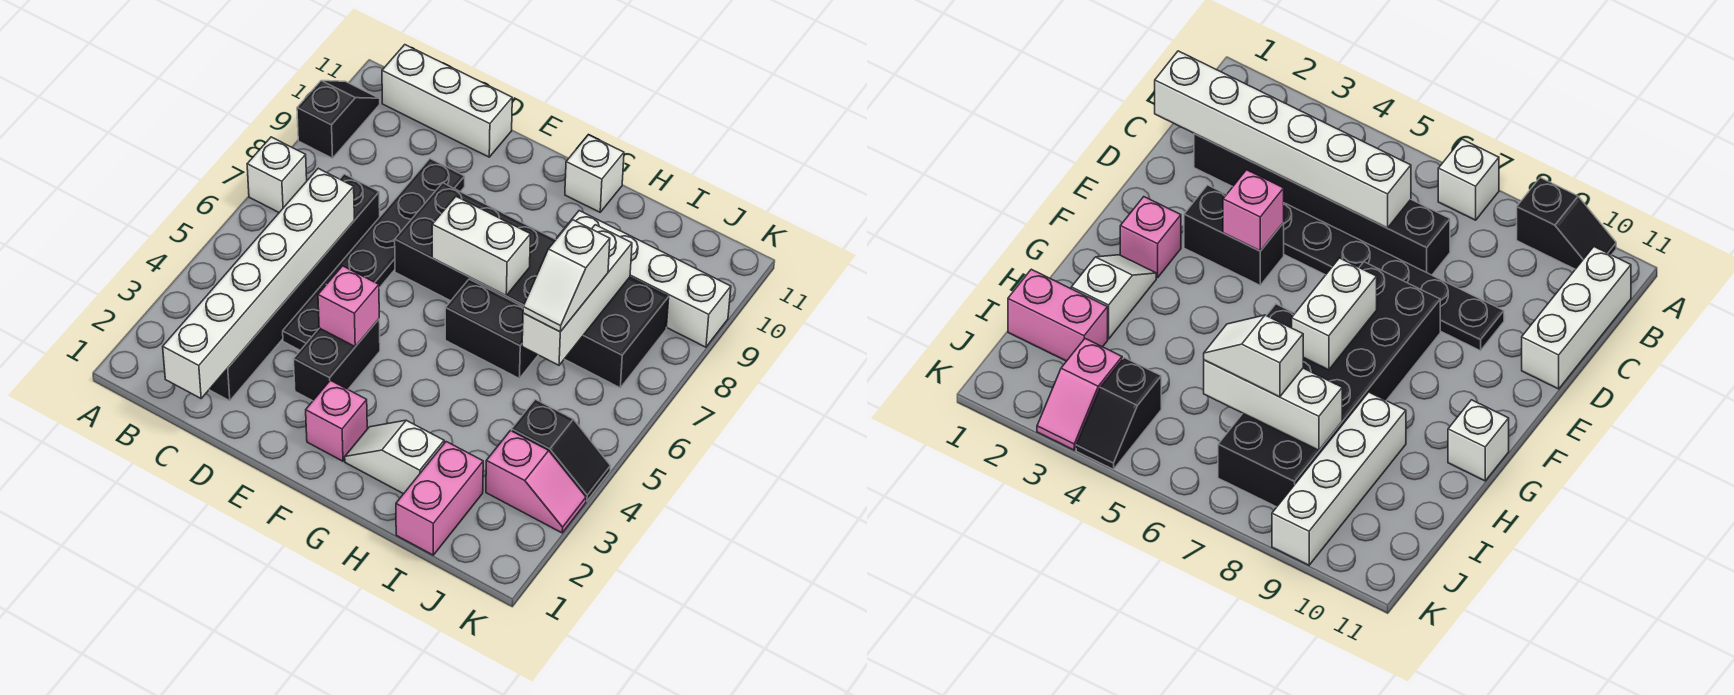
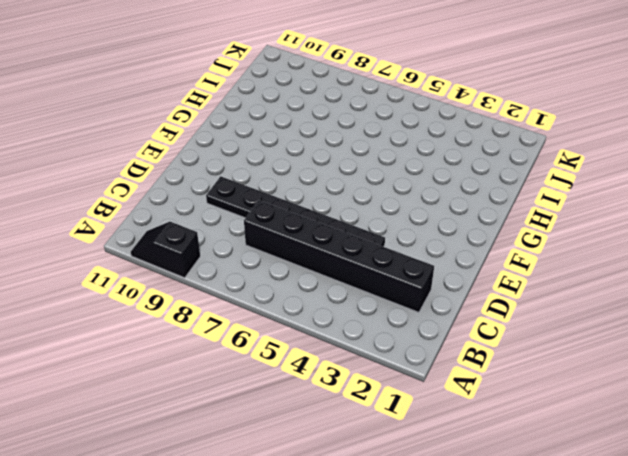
none -> white brick A7 level 1
none -> white brick B11:D11 level 1
none -> black brick E3:E4 level 1

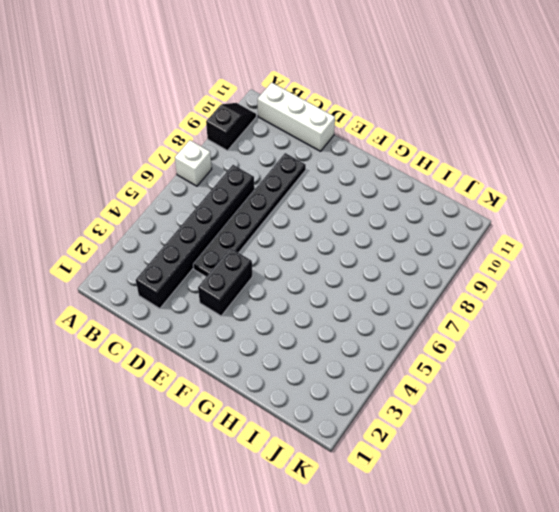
none -> black brick E7:J8 level 1
none -> pink brick F2 level 1
none -> white slope G2:H2 level 1 top H

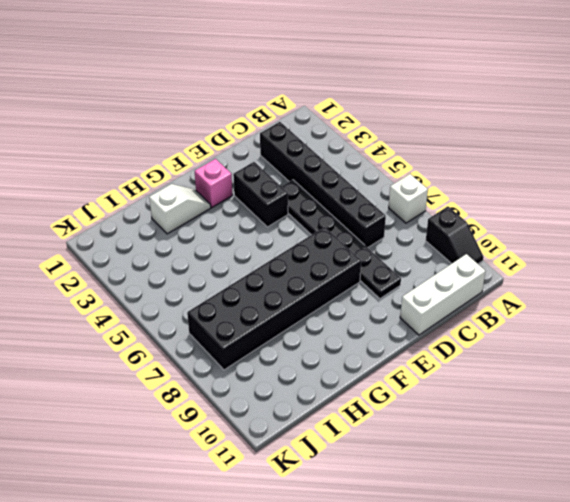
none -> black brick G6:H6 level 1
none -> white brick G11 level 1
none -> white brick H9:K9 level 1

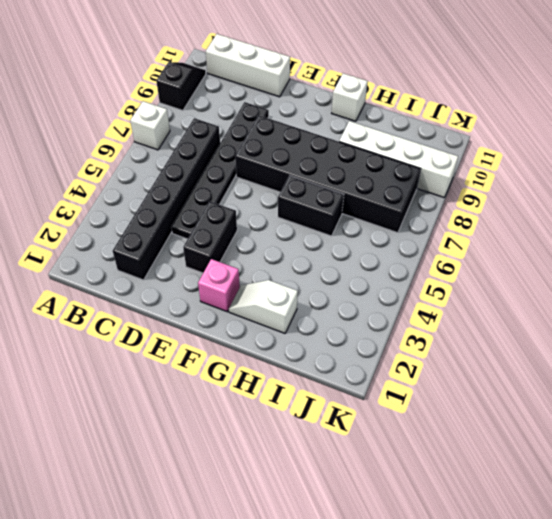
none -> pink brick I1:I2 level 1
none -> pink slope J3:K3 level 1 top J
none -> black slope J4:K4 level 1 top J

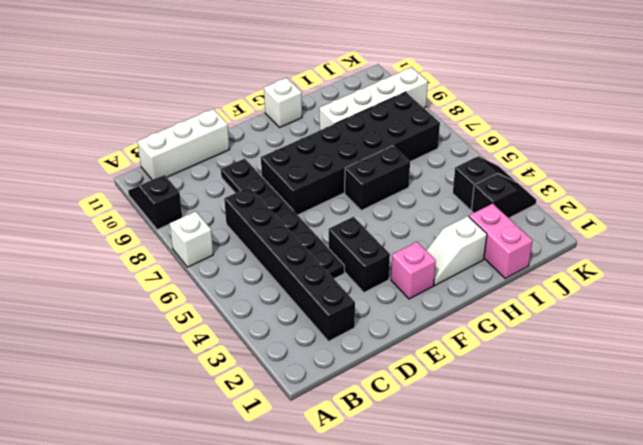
black slope J3:K3 level 1 top J -> pink slope J3:K3 level 1 top J
none -> white brick C1:C6 level 2
none -> pink brick E4 level 2
none -> white brick F7:G7 level 2

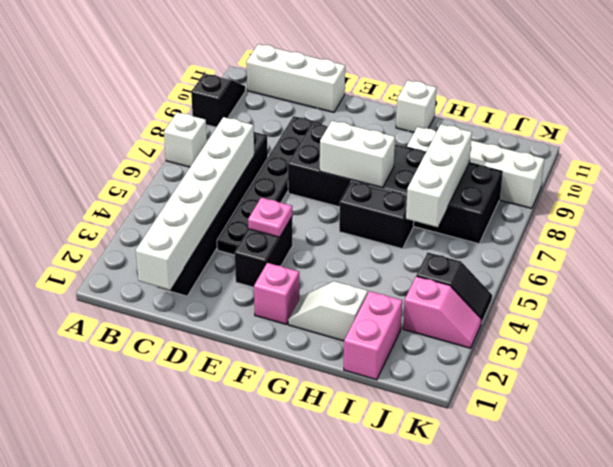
pink plate E4 level 2 -> pink brick E4 level 2
none -> white slope I6:I7 level 3 top 7

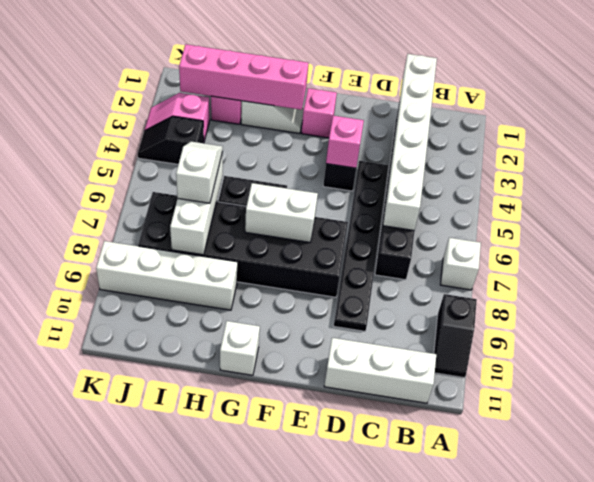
pink brick G2:J2 level 2 -> none

